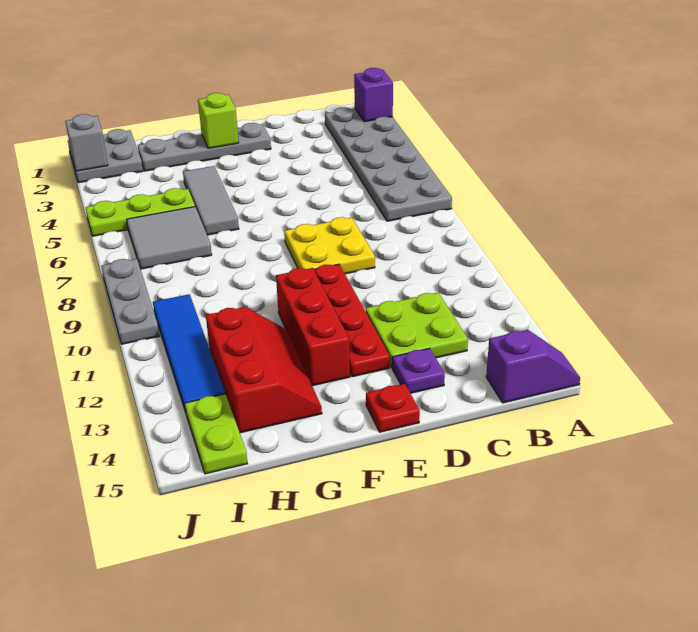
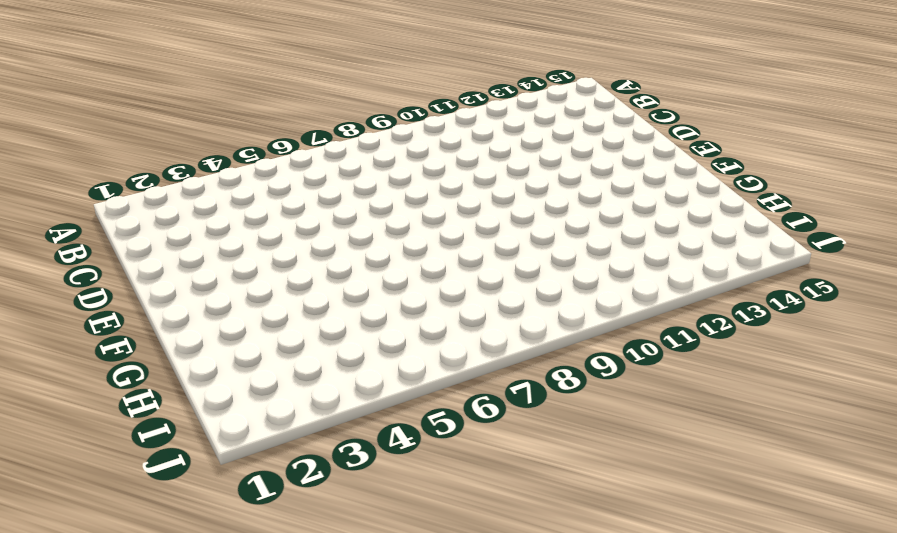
none -> grey plate A2:B7 level 1
none -> purple slope A15:B15 level 1 top B
none -> lime plate C12:D13 level 1

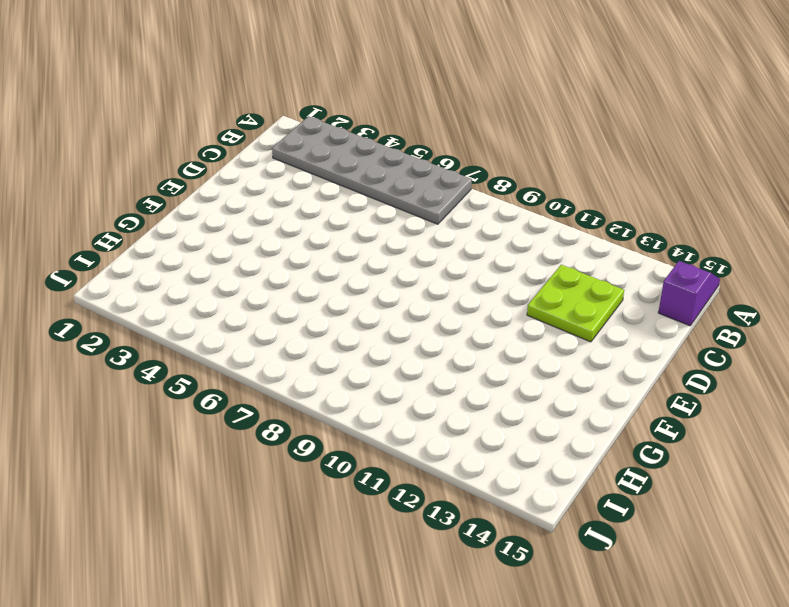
none -> yellow plate D8:E9 level 1
none -> purple plate D14 level 1
none -> grey plate E2:H2 level 1

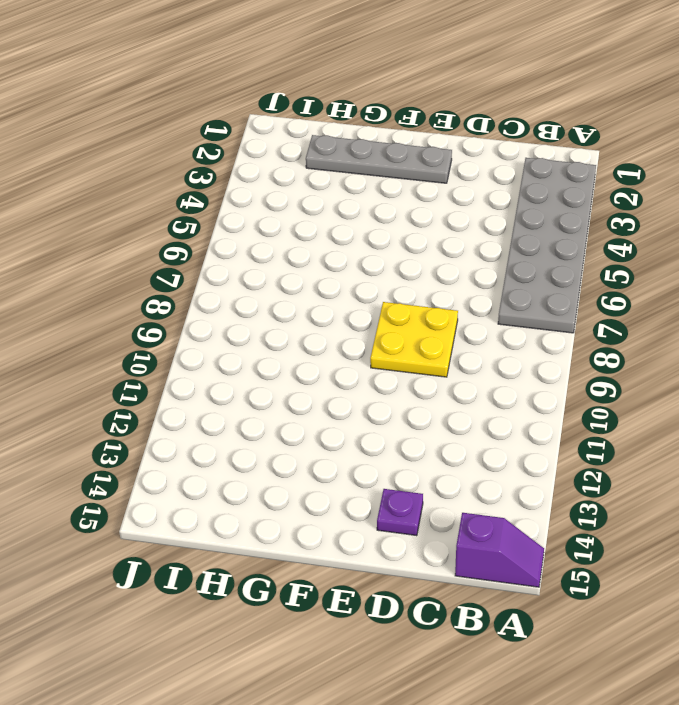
none -> lime plate C12:D13 level 1
none -> red plate E10:E13 level 1
none -> red plate E15 level 1

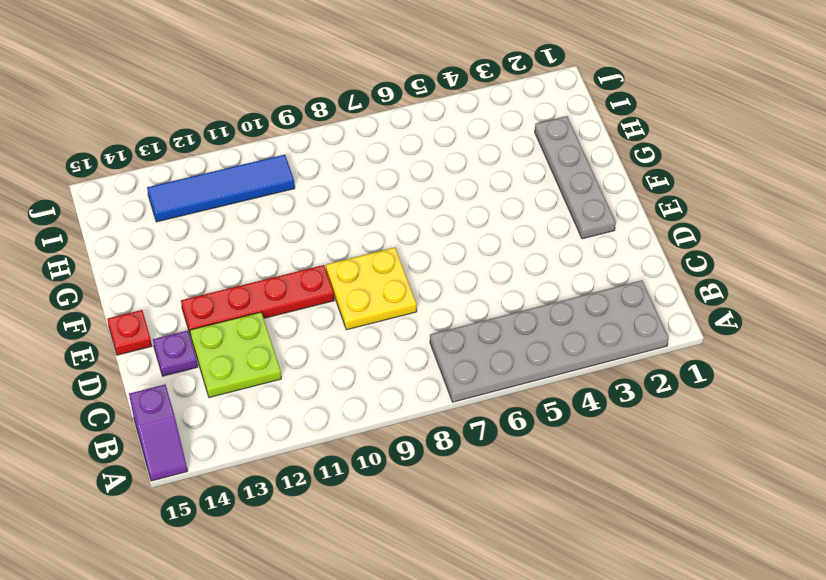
none -> red brick F11:F13 level 1
none -> grey tile G4:G6 level 1
none -> red slope G12:H14 level 1 top H

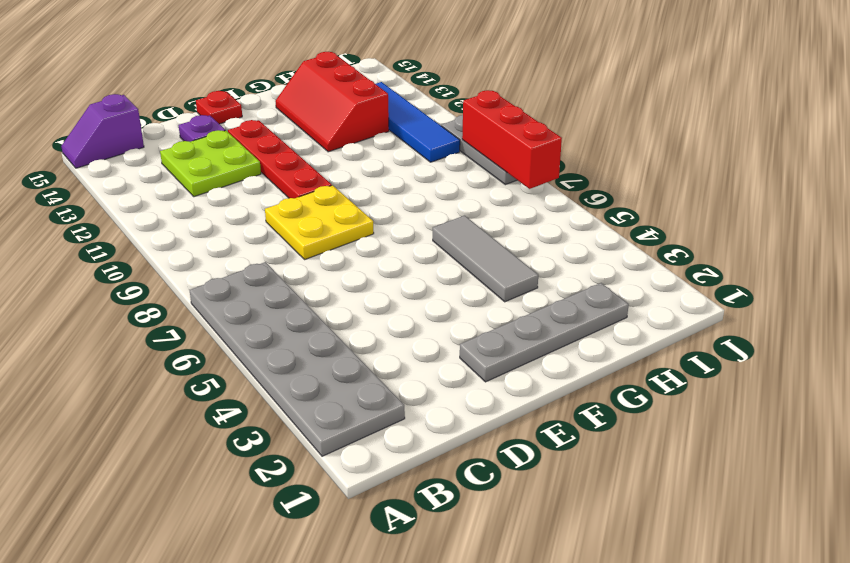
red brick J7:J9 level 2 -> red brick F11:F13 level 1
none -> lime plate H5:J5 level 1
none -> grey tile H6:I7 level 1
none -> grey plate I1:J2 level 1

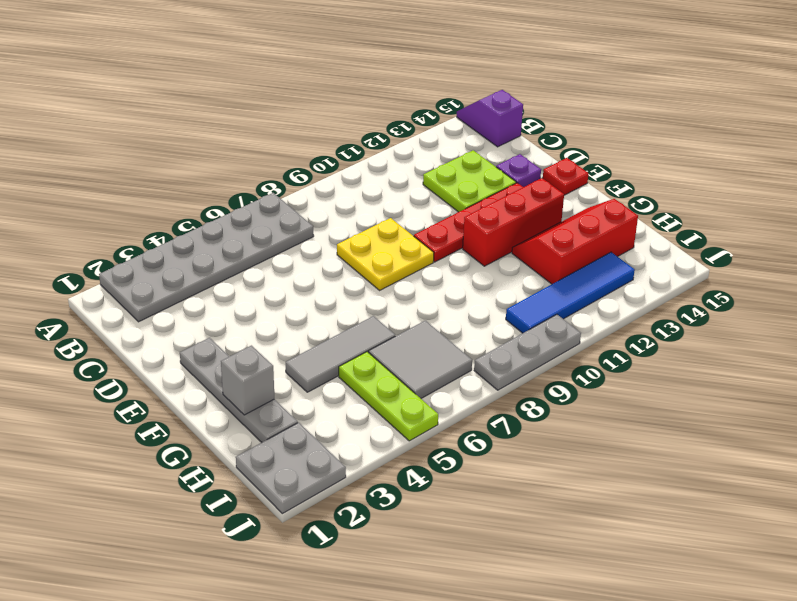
grey brick G2 level 2 -> grey brick J2 level 2
none -> lime plate I14:I15 level 1
none -> purple brick A2 level 2
none -> lime brick F2 level 2

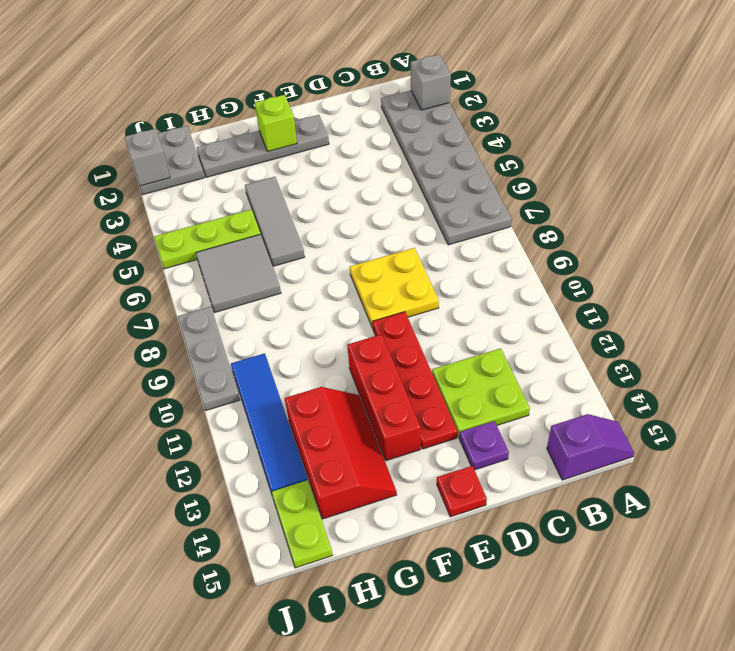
grey brick A2 level 2 -> purple brick A2 level 2

